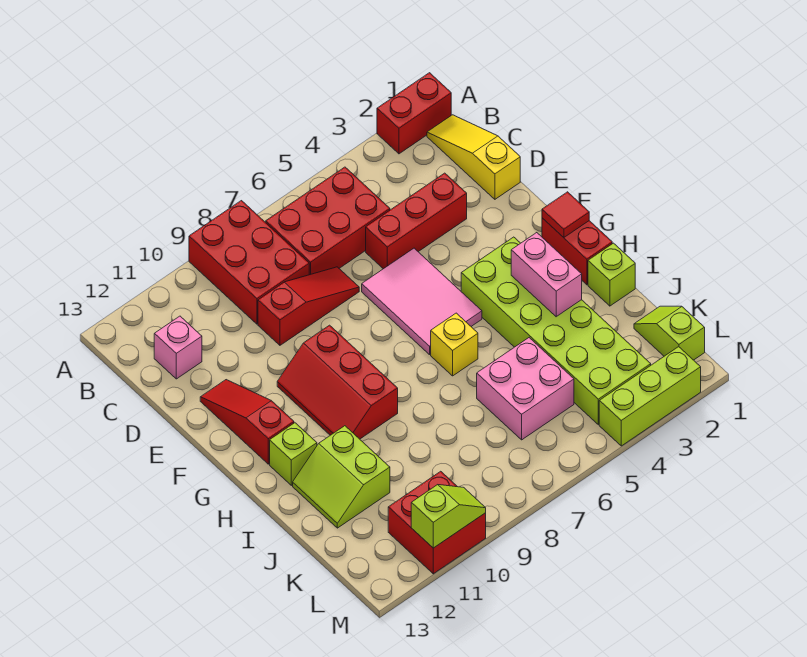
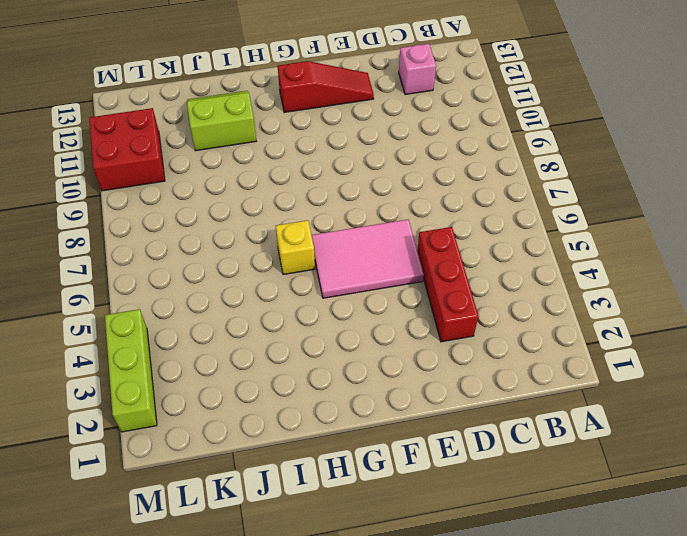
none -> red brick A1:A2 level 1
none -> red brick A8:C9 level 1
none -> yellow slope B1:D1 level 1 top D

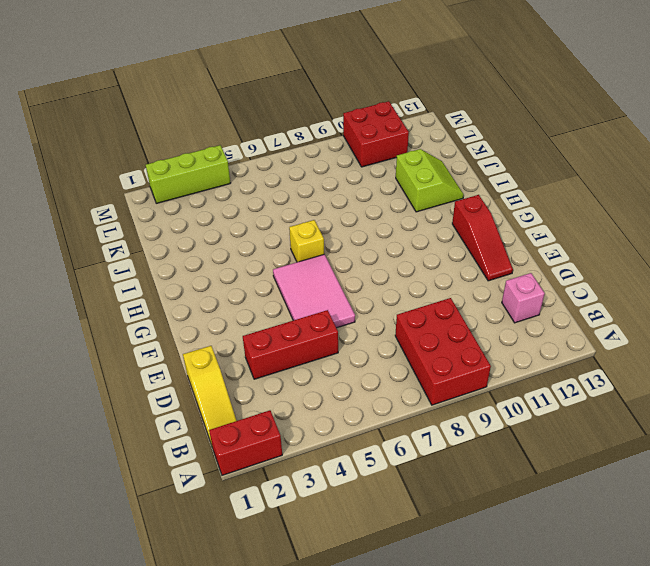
none -> red brick B5:C7 level 1
none -> red slope D7:D9 level 1 top 9
none -> red slope F9:H10 level 1 top 9

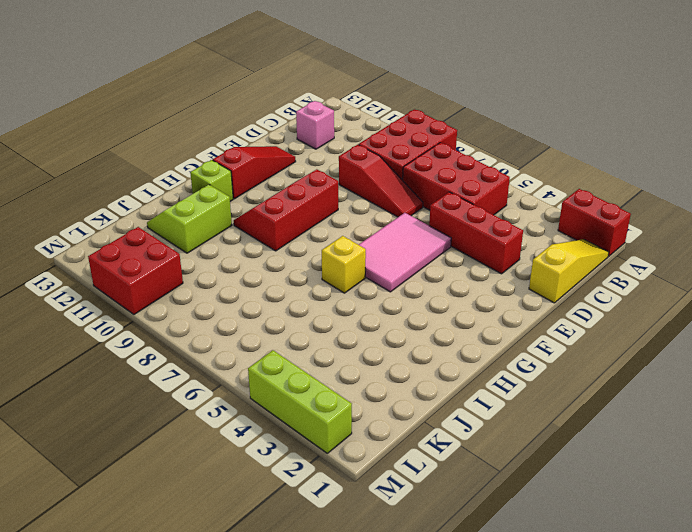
none -> red brick G1:H1 level 1
none -> lime brick G3:L4 level 1
none -> lime brick I1 level 1

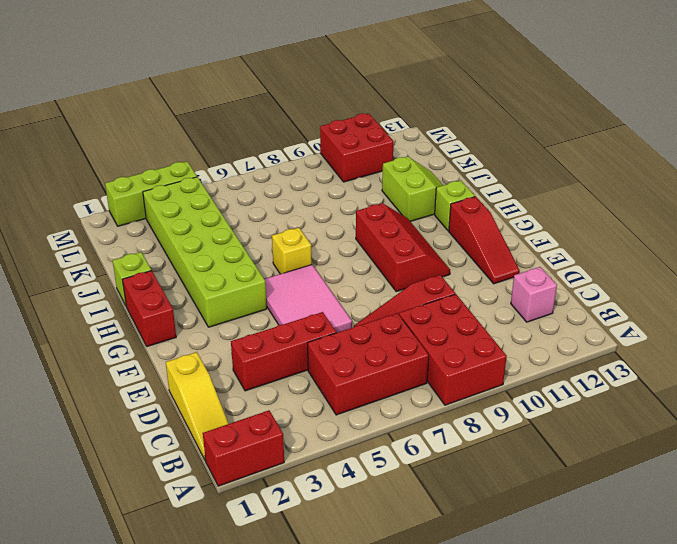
none -> pink brick J5:K6 level 1
none -> lime slope K1:L1 level 1 top L
none -> red tile G1 level 2

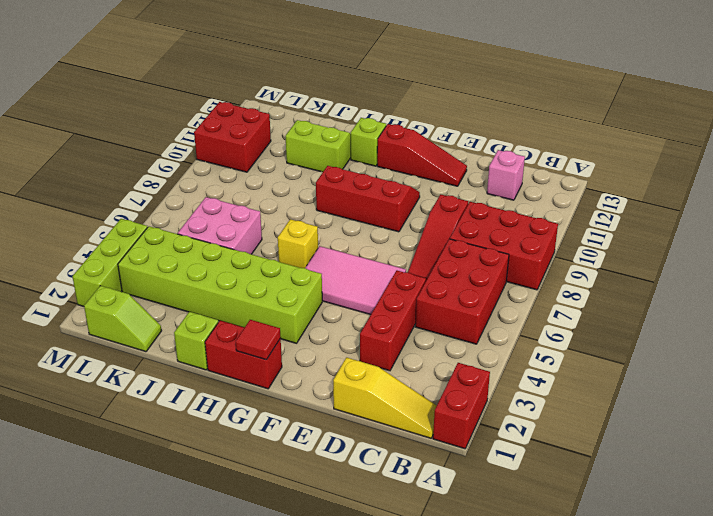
none -> pink brick H3:I3 level 2
none -> lime slope M10:M11 level 2 top 11

